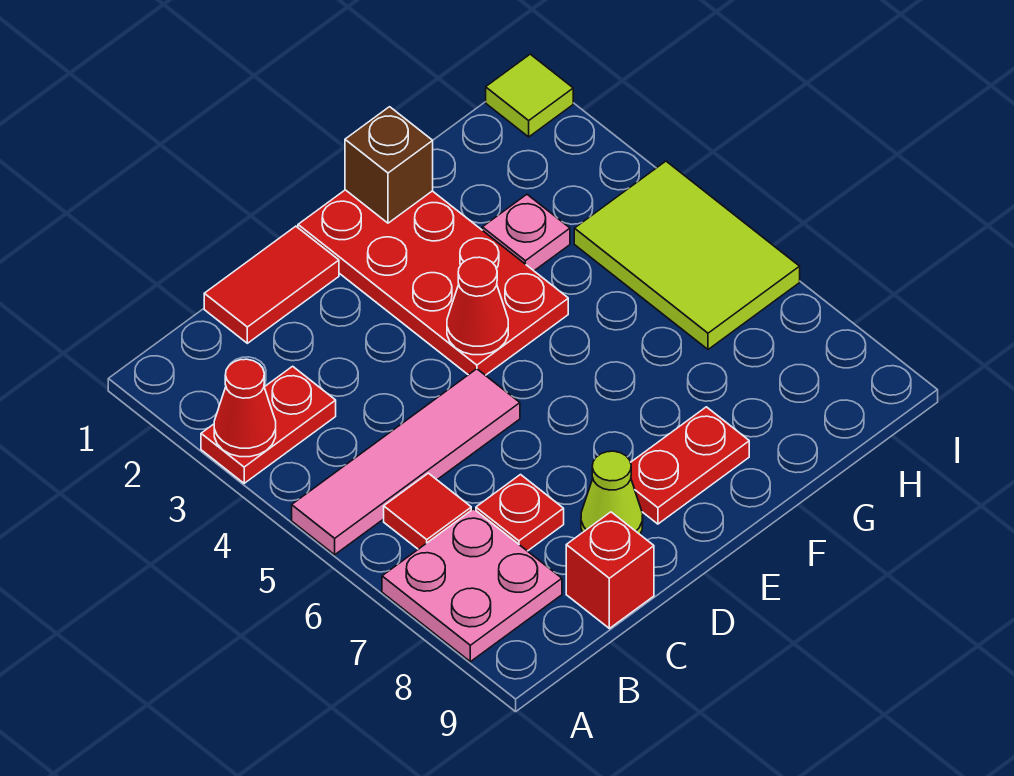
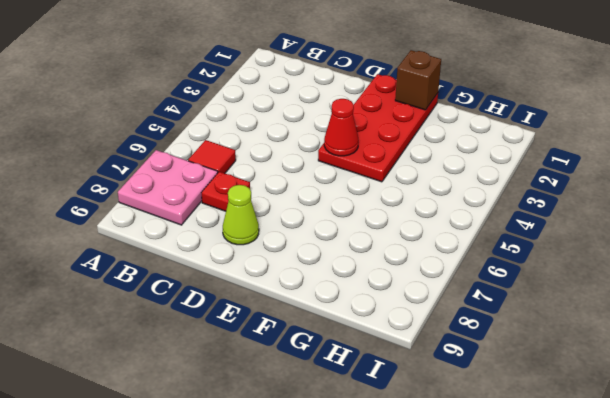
none -> red plate A3:B3 level 1
none -> pink tile A5:D5 level 1
none -> red tile C1:D1 level 1

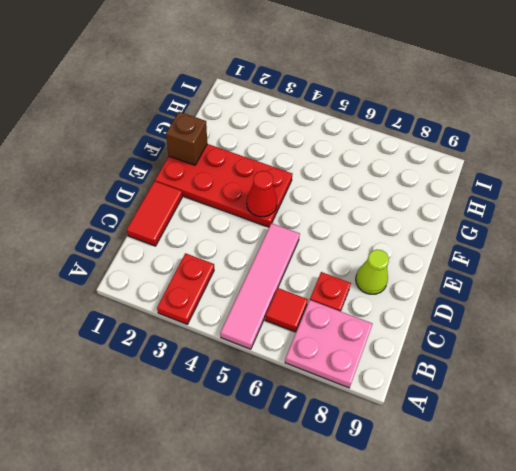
none -> red brick C9 level 1
none -> red plate E8:F8 level 1
none -> pink plate G3 level 1

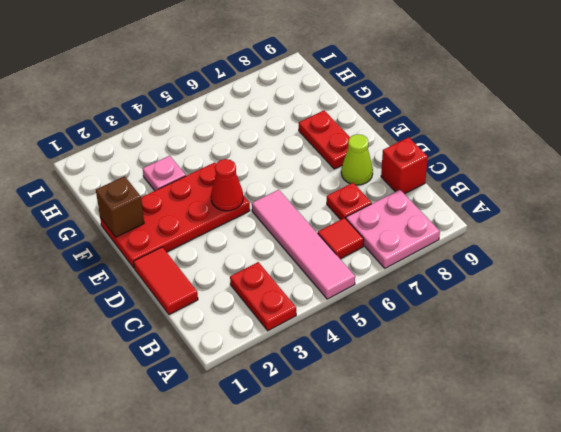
none -> lime tile H4:I6 level 1
none -> lime tile I1 level 1
none -> red cone A3 level 2

